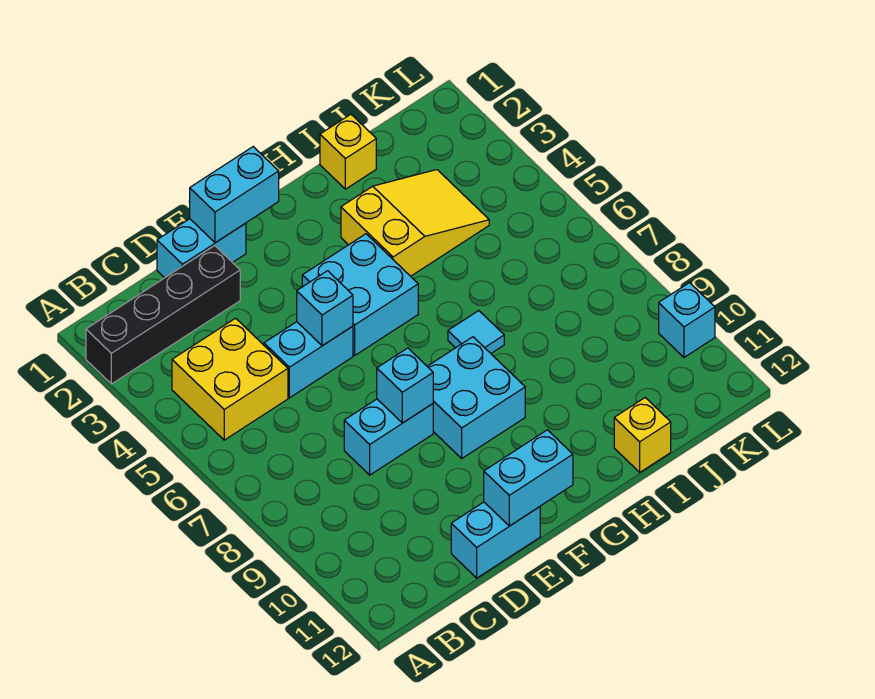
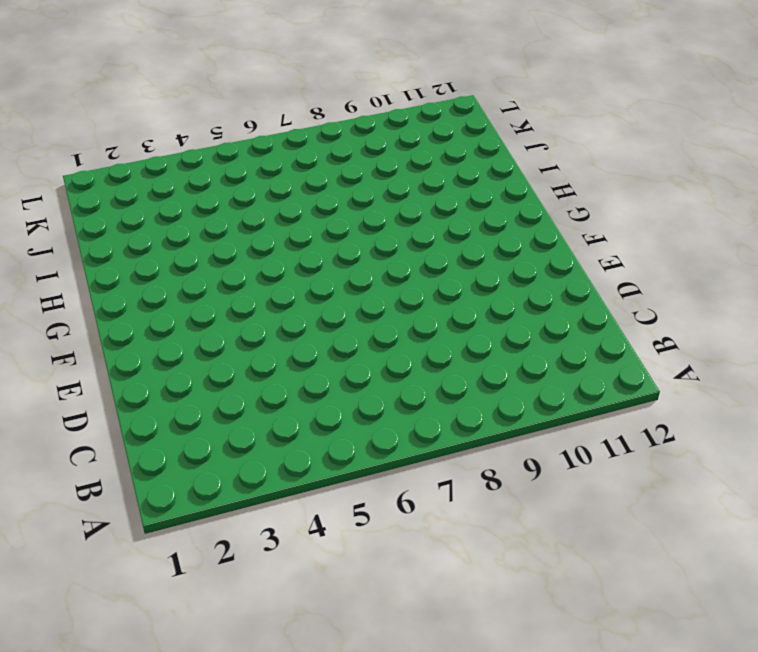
none -> black brick A2:D2 level 1
none -> yellow brick B4:C5 level 1
none -> cyan brick D1:E1 level 1

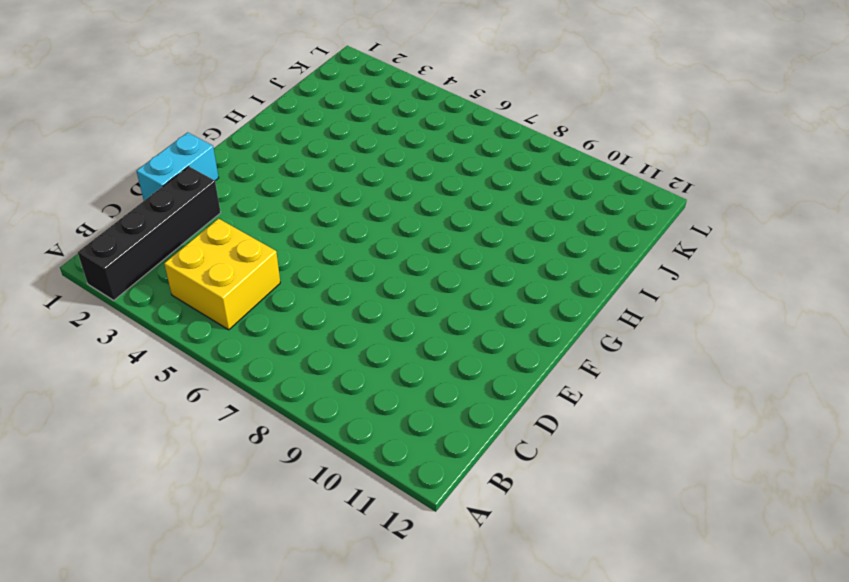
none -> cyan brick D5:E5 level 1
none -> cyan brick D8:E8 level 1
none -> cyan brick D12:E12 level 1

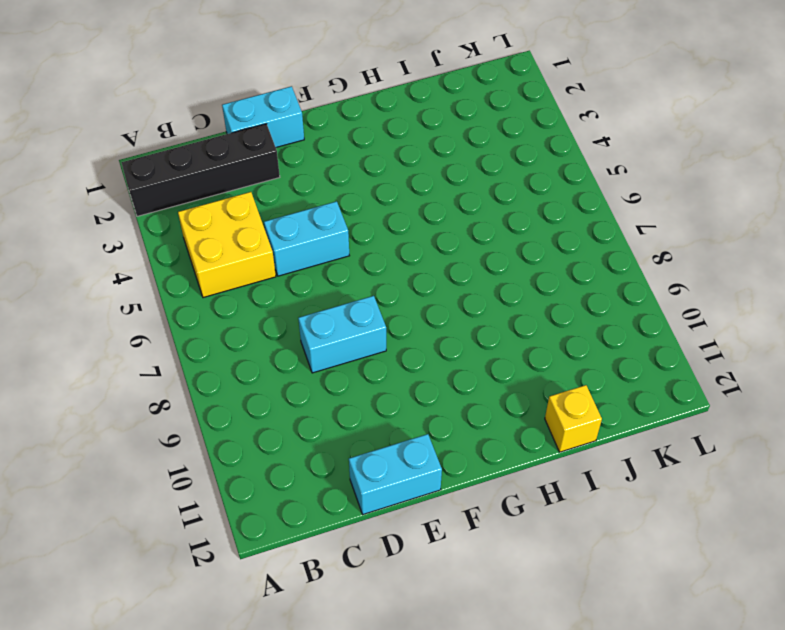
none -> cyan brick F4:G5 level 1
none -> cyan brick F8:G9 level 1
none -> yellow slope H3:J4 level 1 top H

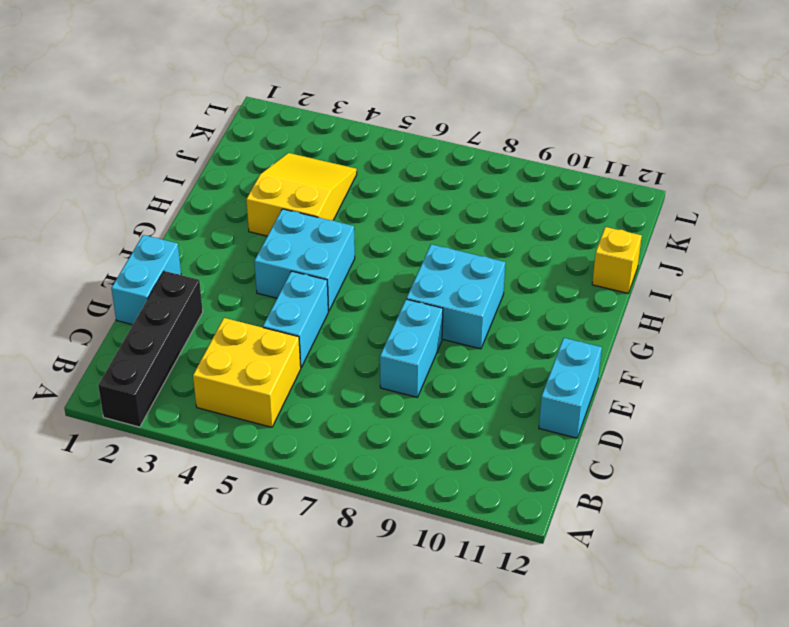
none -> cyan tile H7 level 1
none -> yellow brick I1 level 1
none -> cyan brick L10 level 1

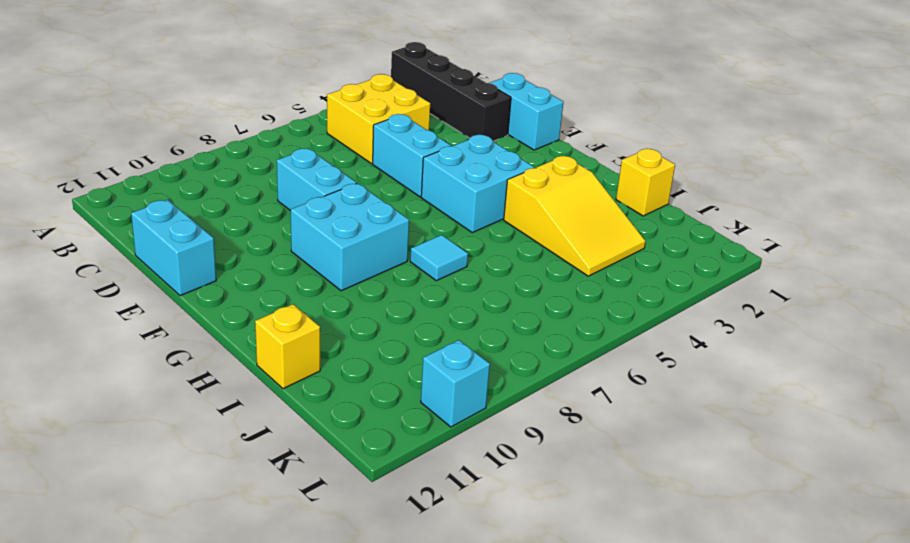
none -> cyan brick E1:F1 level 2
none -> cyan brick E5 level 2
none -> cyan brick E8 level 2

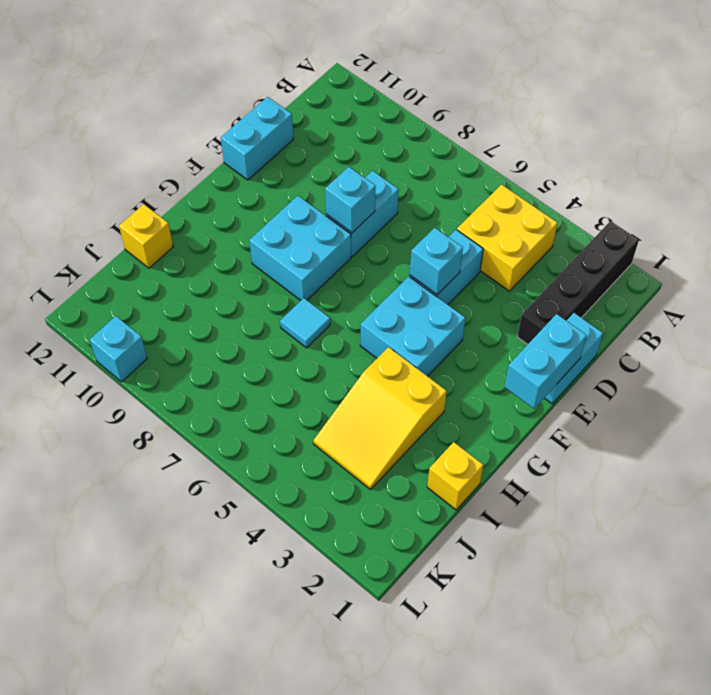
none -> cyan brick E12:F12 level 2

